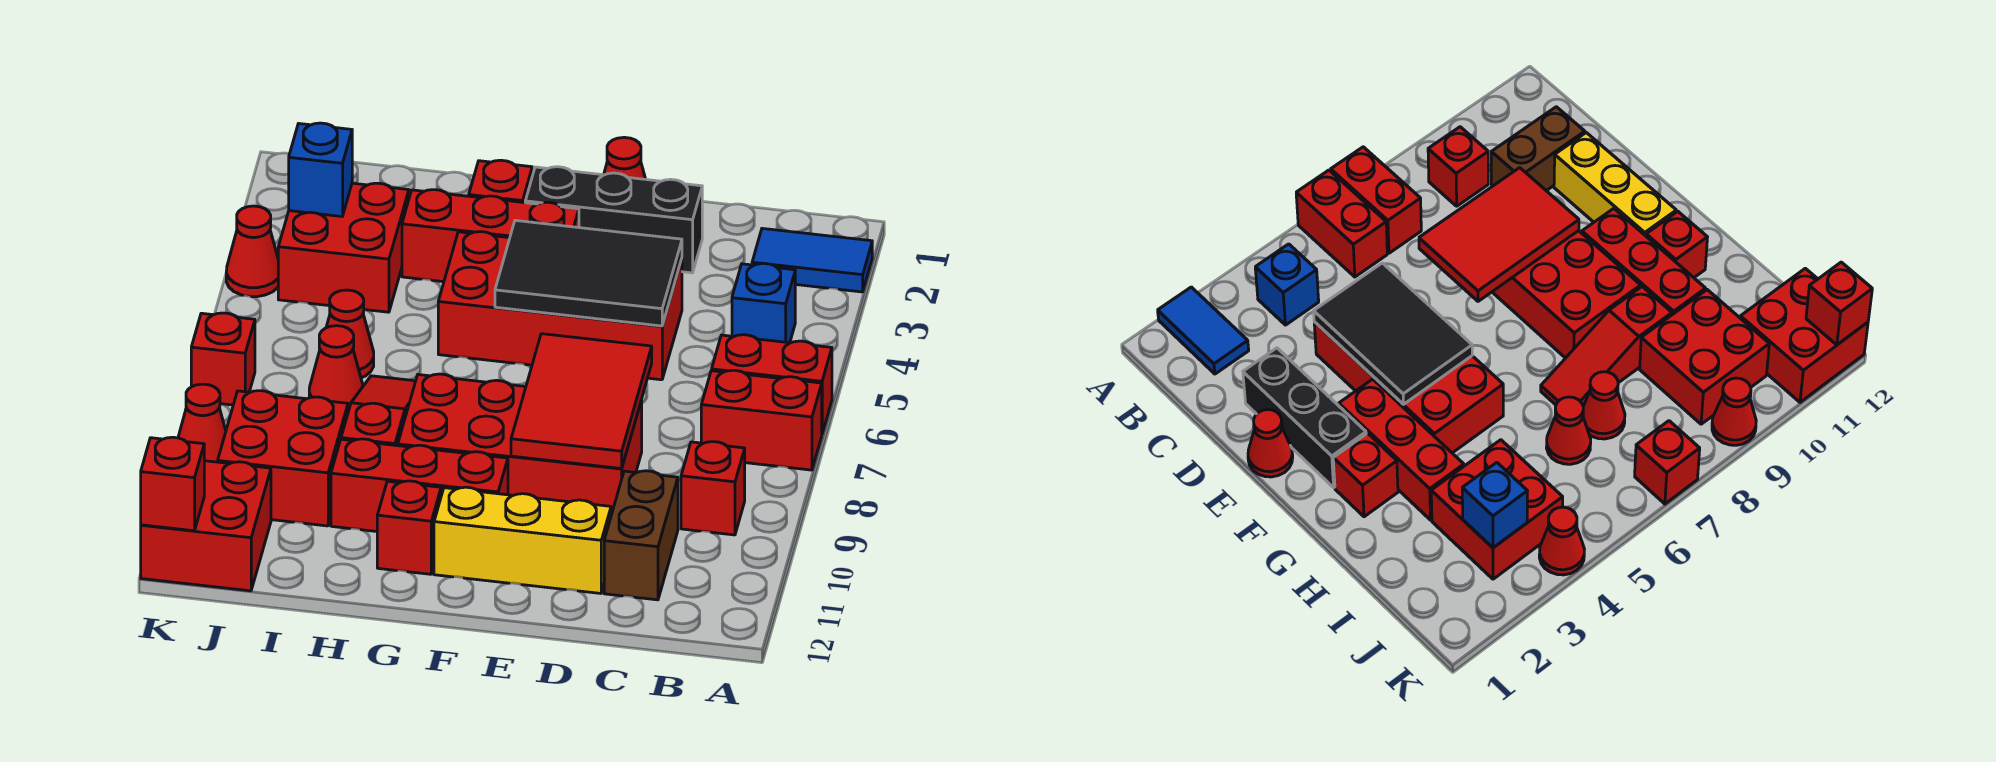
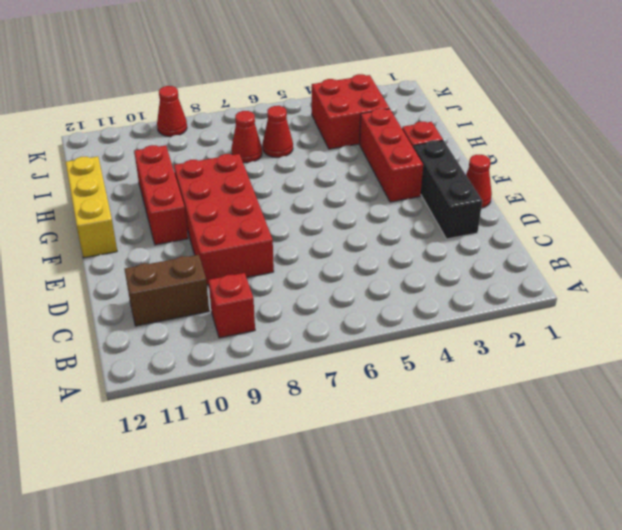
yellow brick F12:H12 level 1 -> yellow brick D11:F11 level 1
none -> blue tile A2:B2 level 1
none -> red brick A6:B6 level 1
none -> red brick A7:B7 level 1

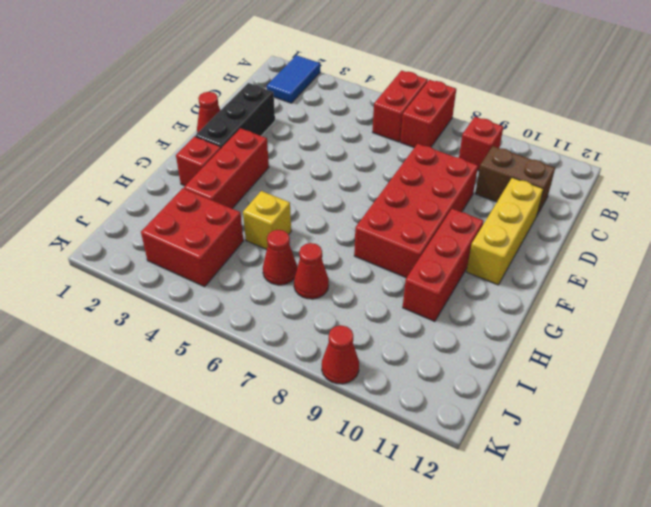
yellow brick H5 level 1 -> none
none -> blue brick B4 level 1
none -> red brick D4:G5 level 1
none -> red brick G11 level 1

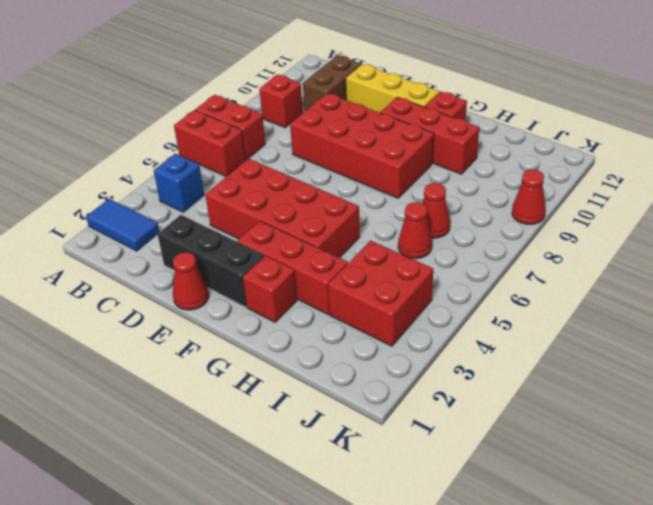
none -> red slope H7:H9 level 1 top 9
none -> red brick I9:J10 level 1
none -> red brick J11:K12 level 1

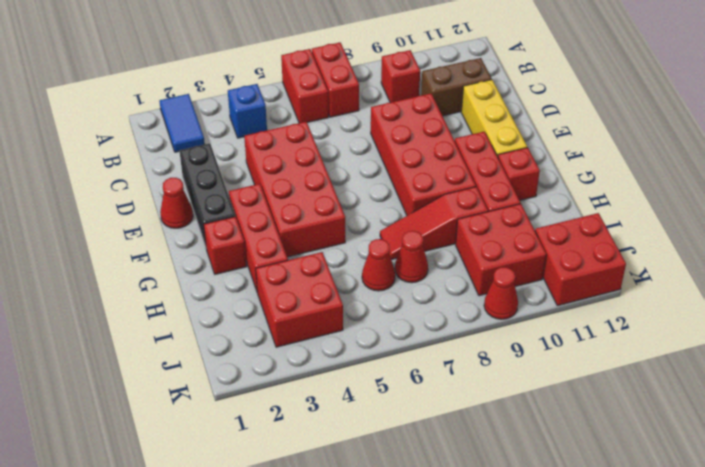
none -> red cone K4 level 1
none -> red brick K7 level 1
none -> black tile D4:F5 level 2

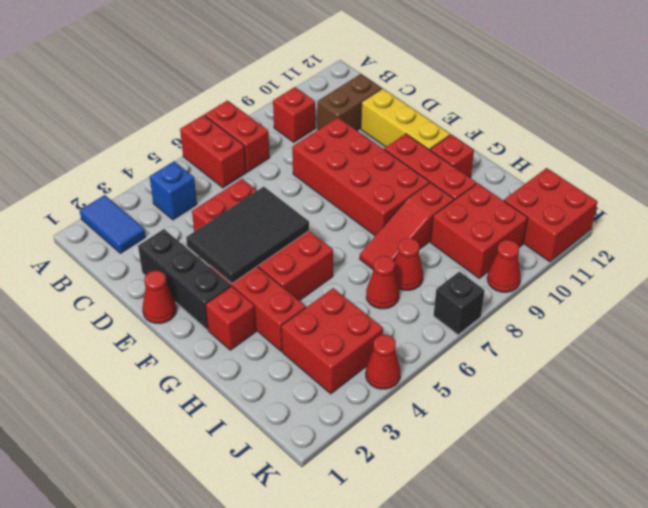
black tile E3:F5 level 2 -> black tile D4:F5 level 2
black brick K7 level 1 -> red brick K7 level 1
none -> red tile D7:E9 level 2
none -> blue brick J3 level 2
none -> red brick K12 level 2

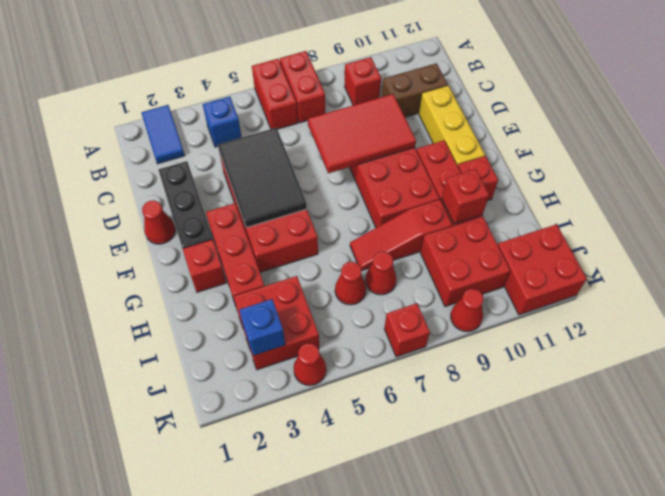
red brick H10 level 2 -> red brick K12 level 2

